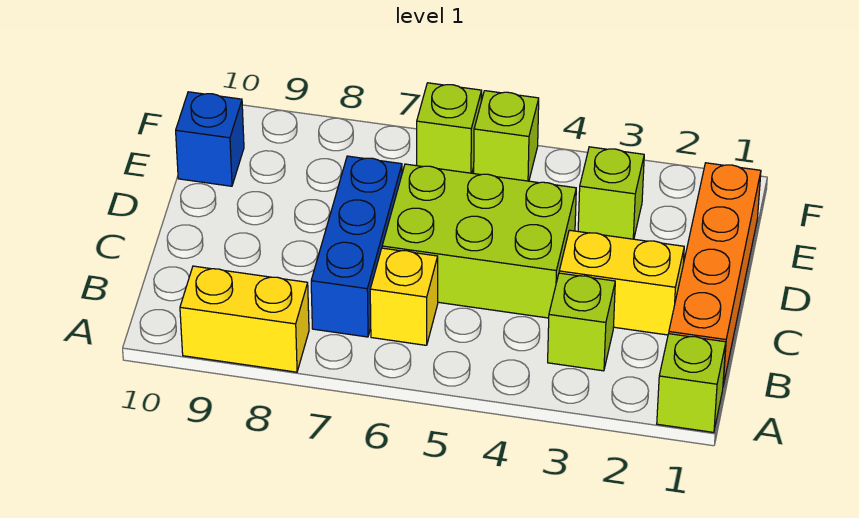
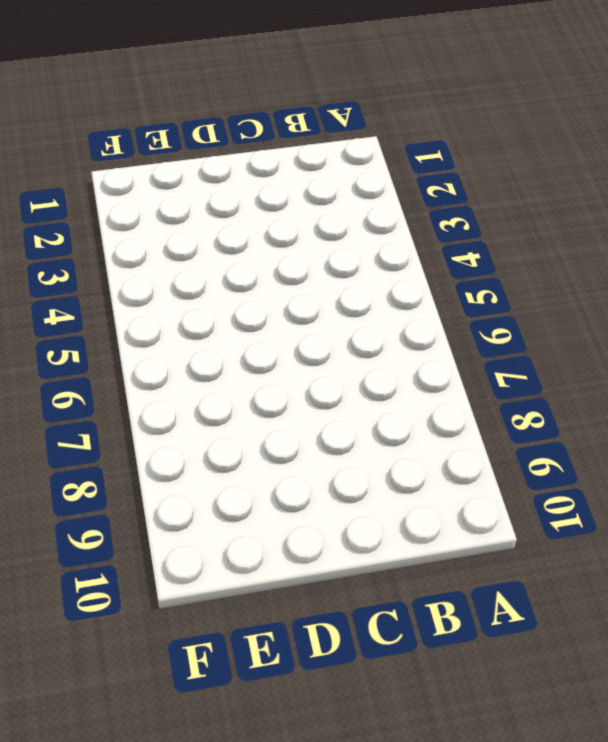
none -> lime brick A1 level 1
none -> yellow brick A8:A9 level 1
none -> orange brick B1:E1 level 1

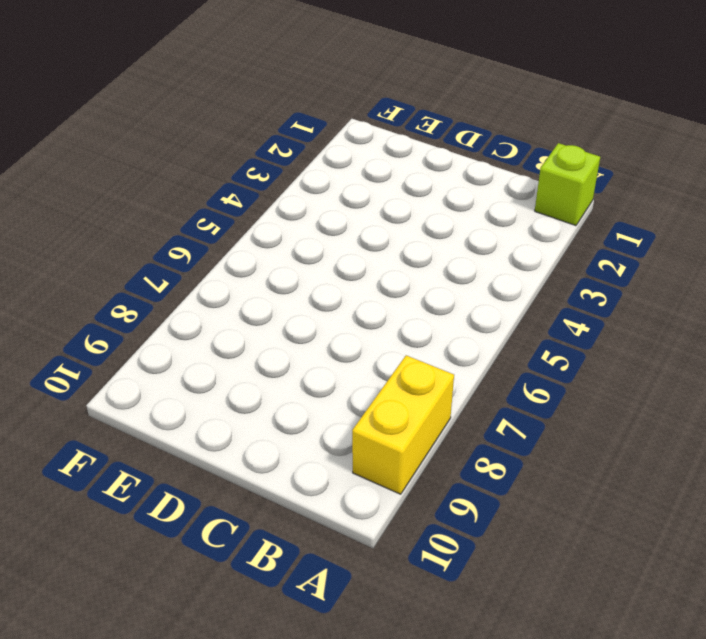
none -> orange brick B1:E1 level 1
none -> lime brick B3 level 1
none -> yellow brick B6 level 1

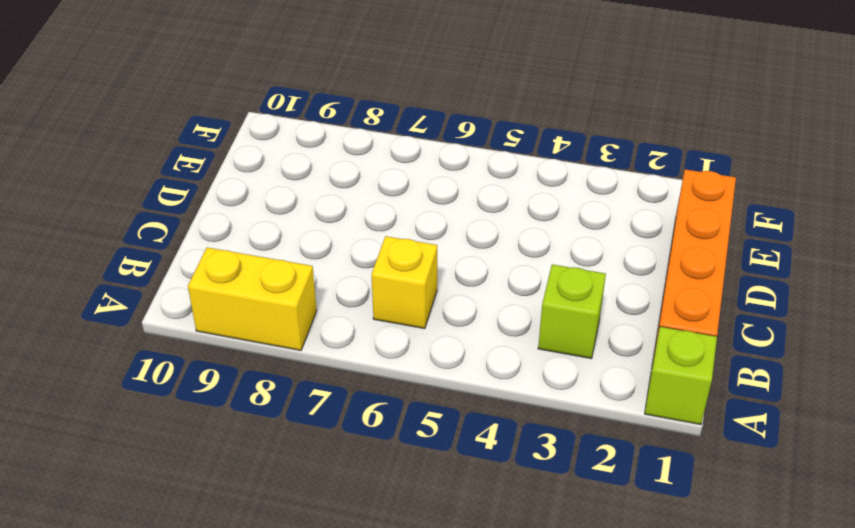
none -> blue brick B7:D7 level 1
none -> yellow brick C2:C3 level 1
none -> lime brick C4:D6 level 1

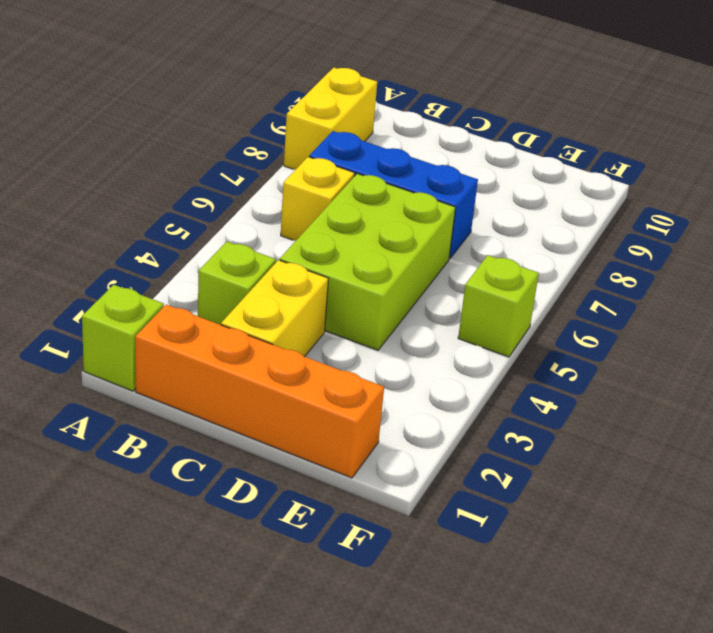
none -> lime brick E3 level 1
none -> blue brick E10 level 1
none -> lime brick F6 level 1

